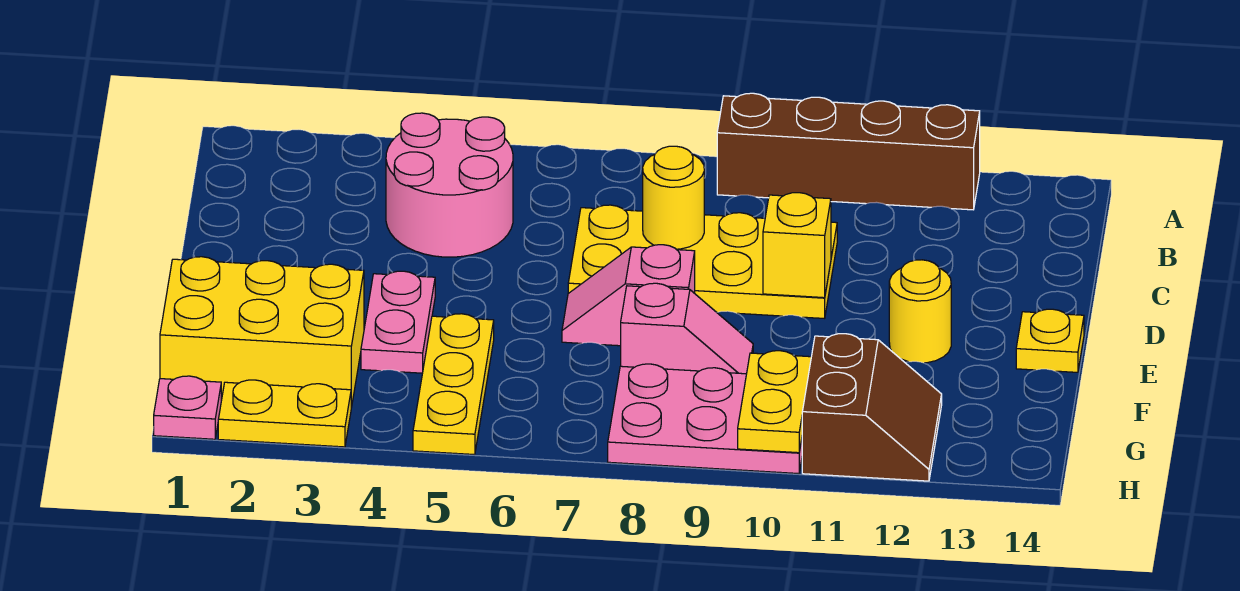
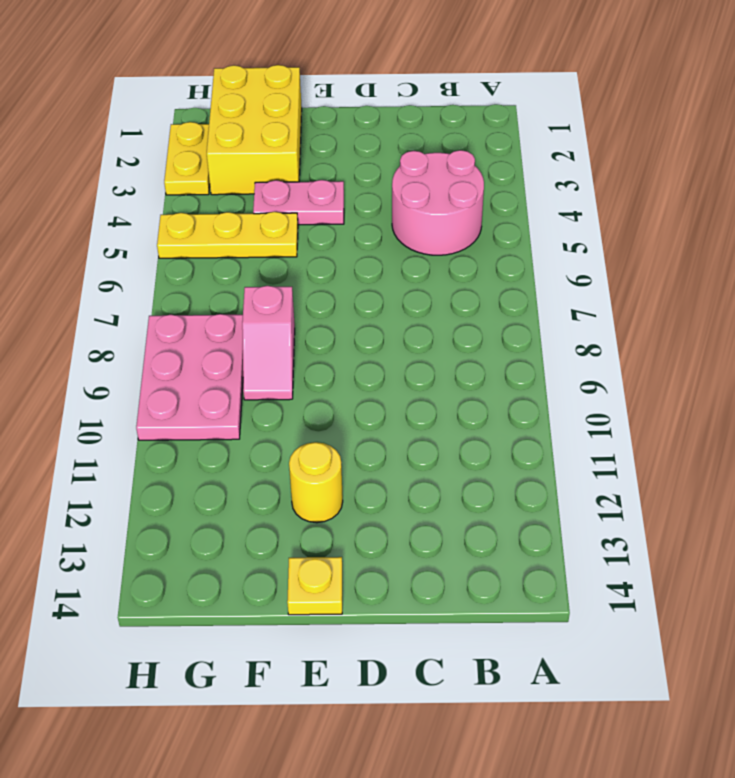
none -> brown brick A9:A12 level 1
none -> yellow plate C7:D10 level 1
none -> pink slope E7:E8 level 1 top 8

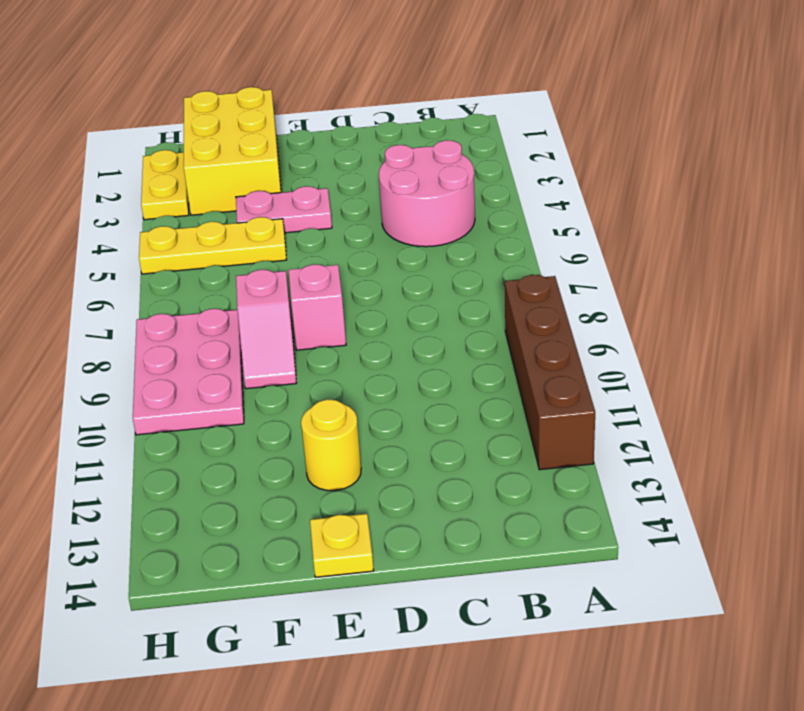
none -> yellow plate C7:D10 level 1
none -> brown slope G11:H12 level 1 top 11
none -> pink plate H1 level 1

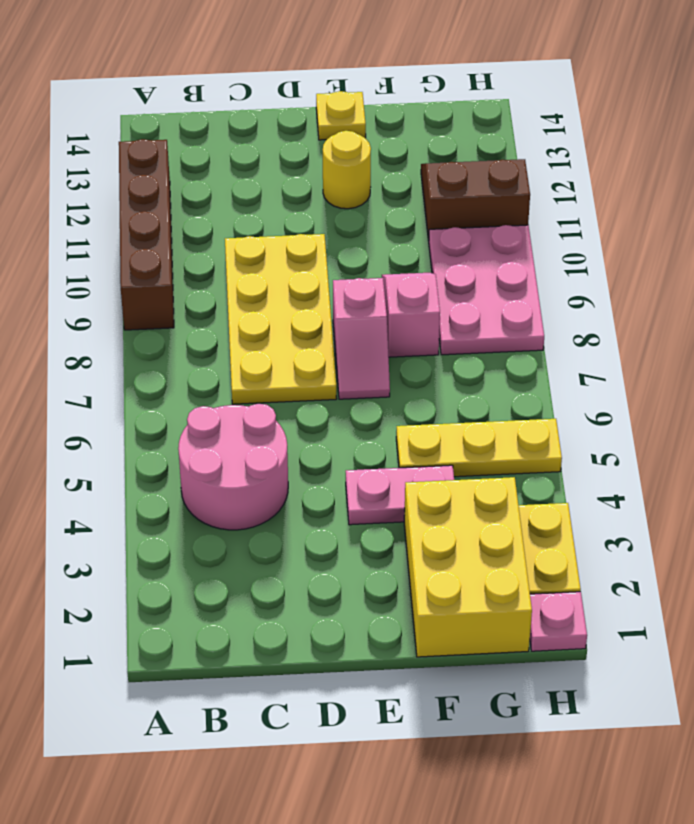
none -> yellow round brick C8 level 2
none -> yellow brick D10 level 2
none -> yellow plate G10:H10 level 2

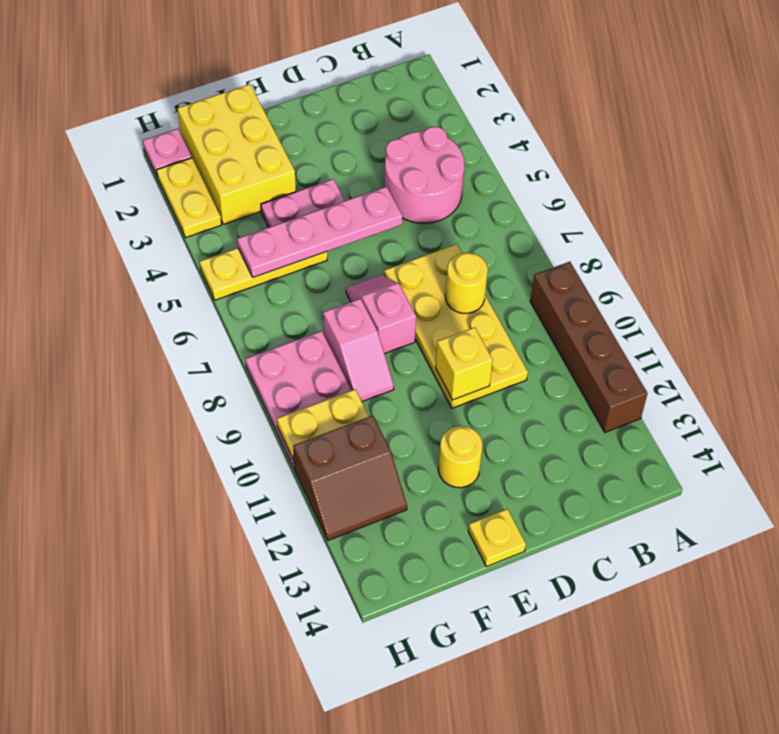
pink plate D5:G5 level 2 -> none

